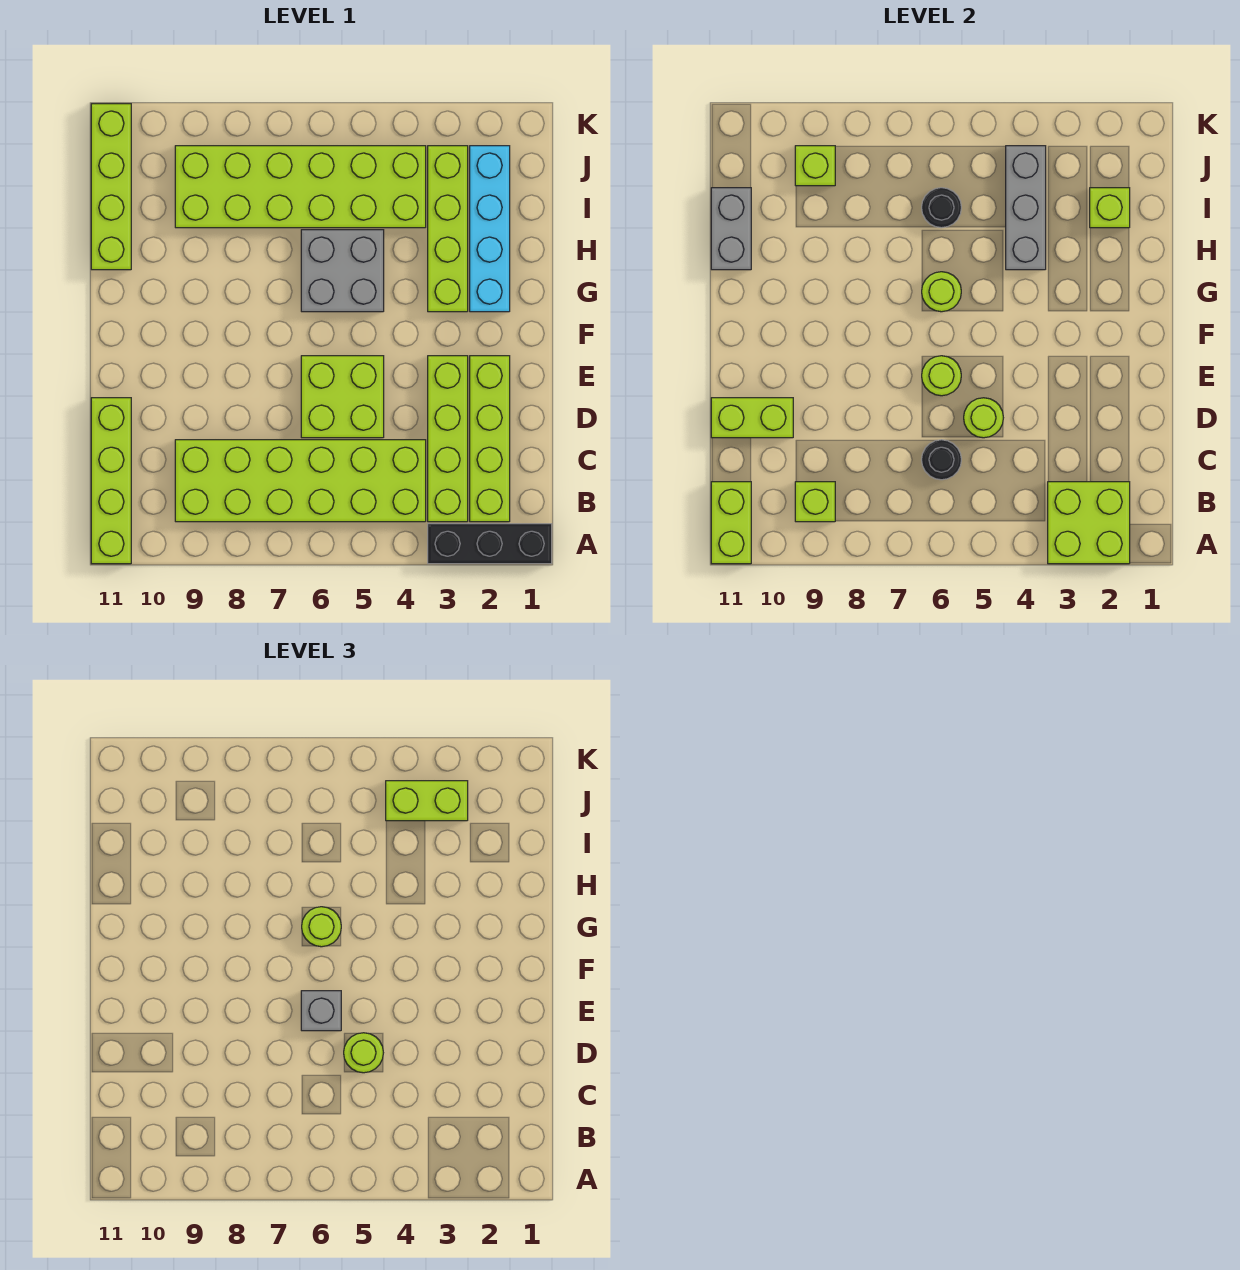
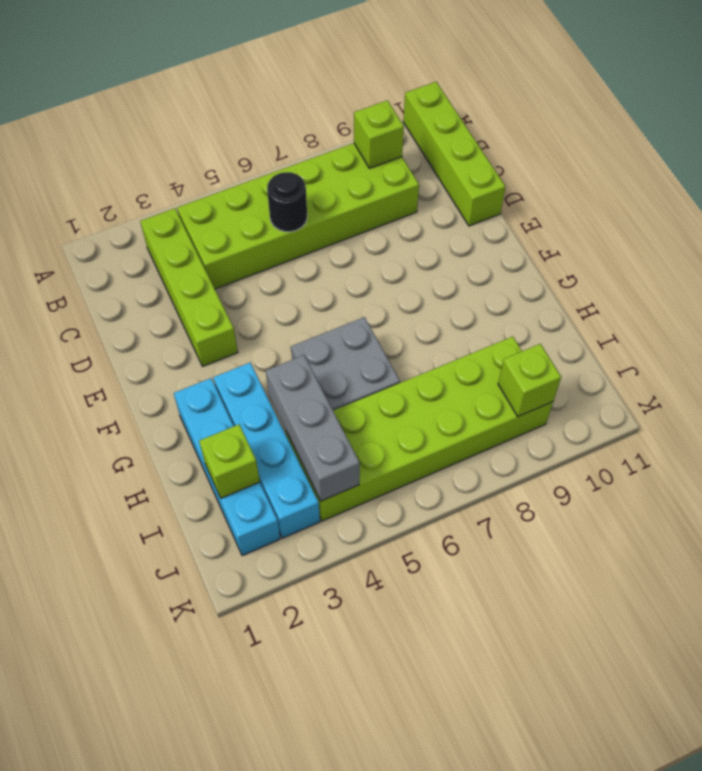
cyan brick G3:J3 level 1 -> lime brick G3:J3 level 1
none -> black brick A1:A3 level 1
none -> lime brick B2:E2 level 1
none -> lime brick D5:E6 level 1

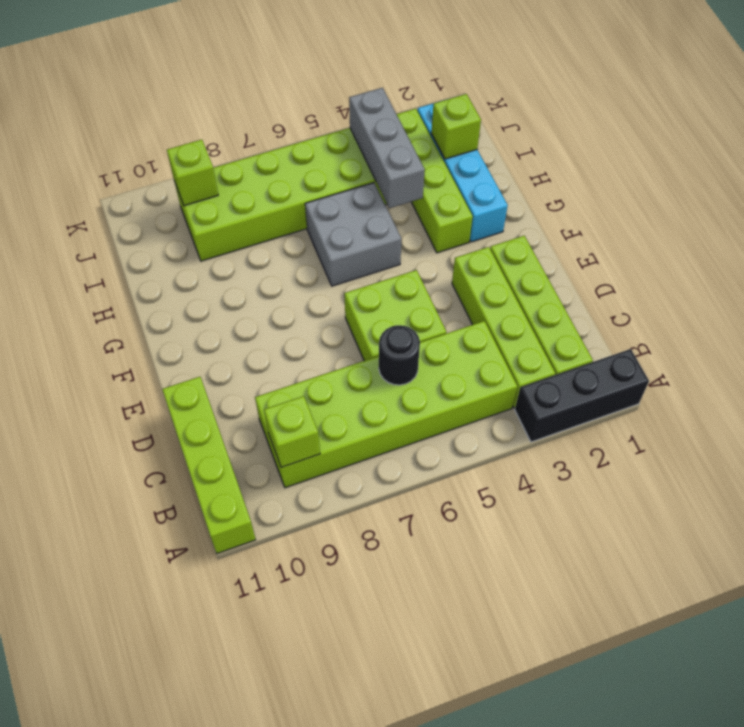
none -> lime brick H11:K11 level 1
none -> lime brick A2:B3 level 2
none -> lime brick A11:B11 level 2

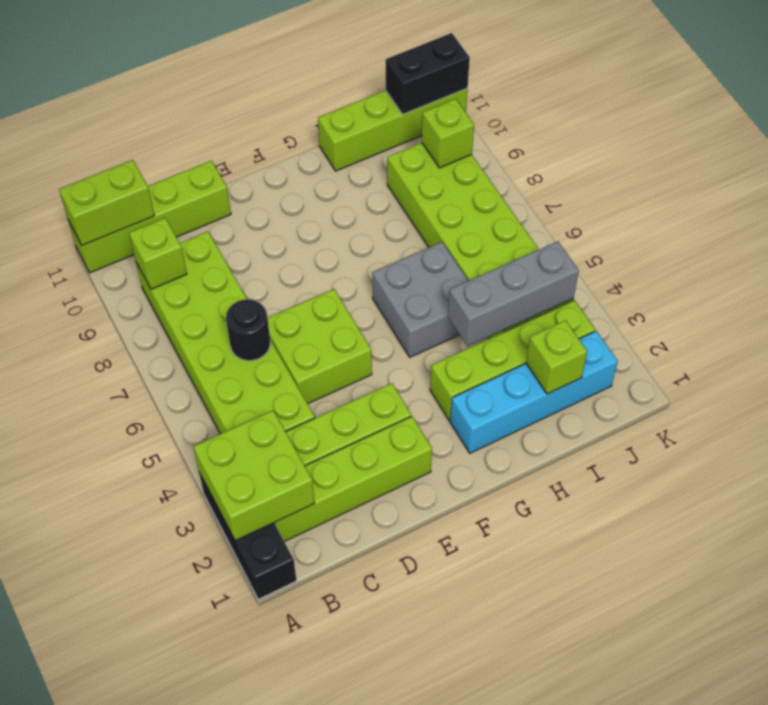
black brick J11:K11 level 2 -> none
none -> lime round brick D5 level 2
none -> lime brick D10:D11 level 2
none -> lime round brick E6 level 2

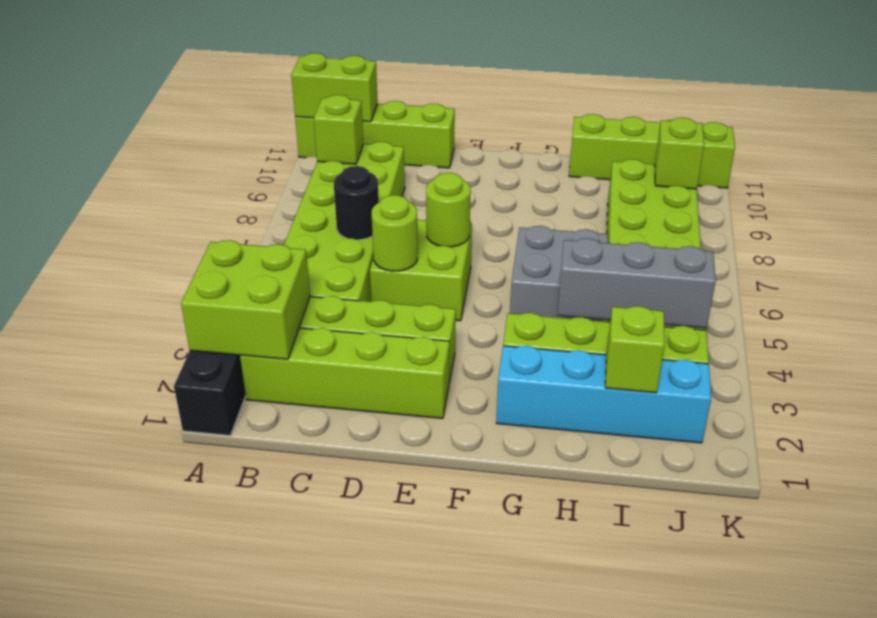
none -> lime brick D10:D11 level 2
none -> lime round brick G6 level 2
none -> grey brick H11:I11 level 2

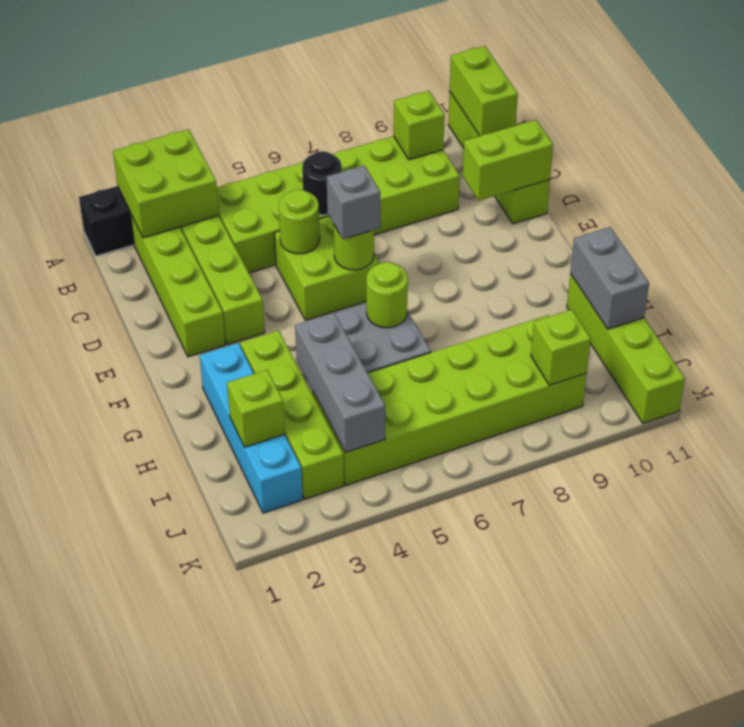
none -> black round brick I6 level 2
none -> lime round brick D5 level 3
none -> lime round brick G6 level 3

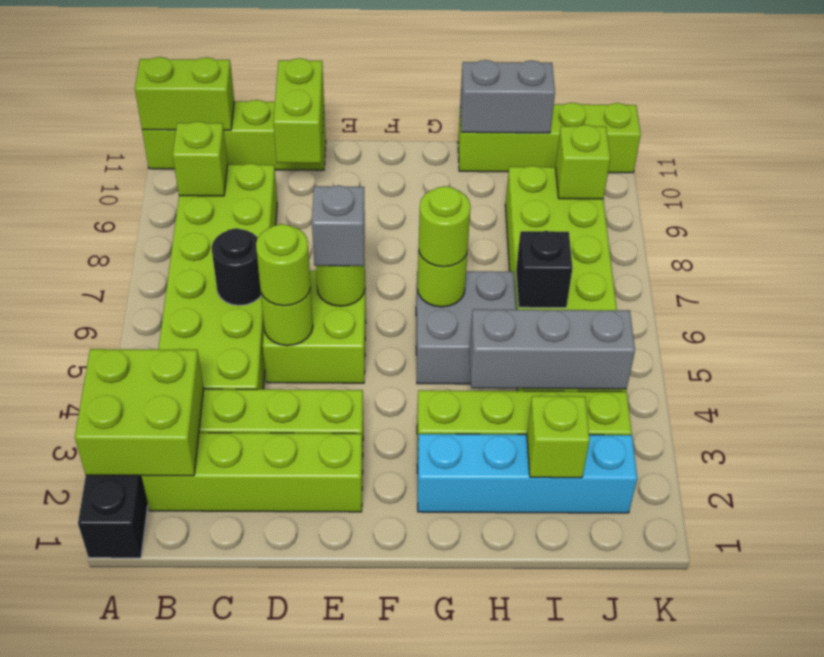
black brick I6 level 2 -> black round brick I6 level 2
none -> lime brick J3:J4 level 3

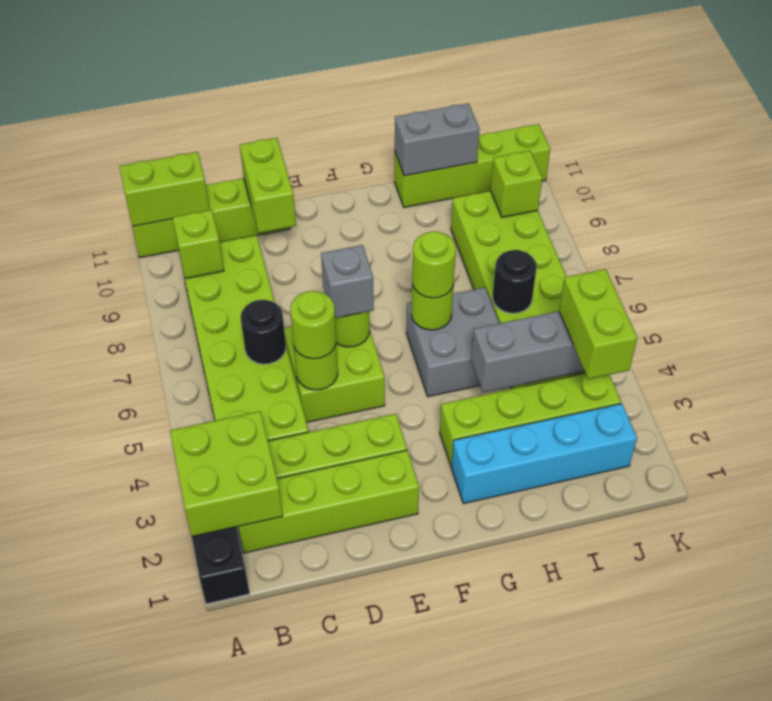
none -> lime brick I2 level 2

